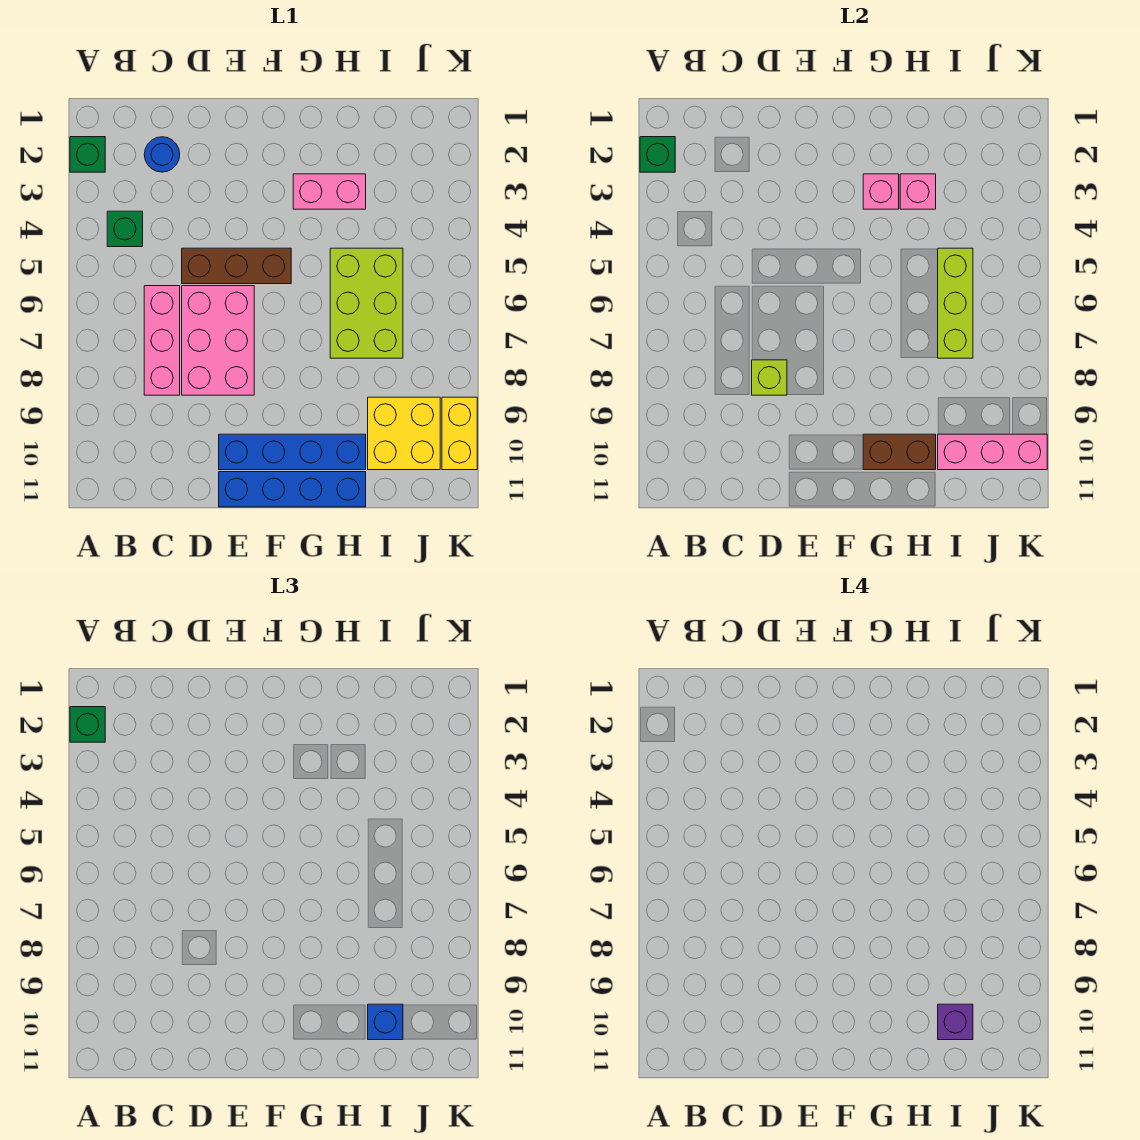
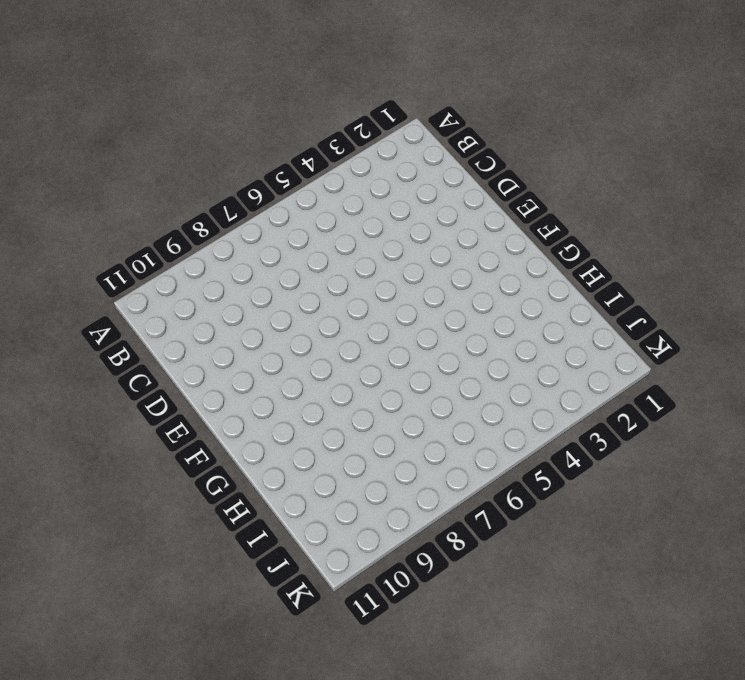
none -> green brick A2 level 1
none -> green brick B4 level 1
none -> blue round brick C2 level 1

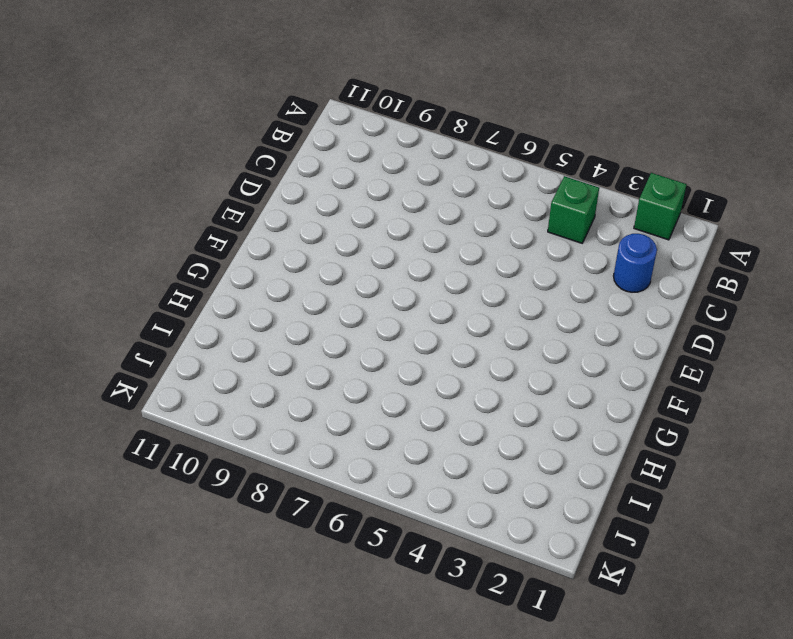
none -> pink brick C6:C8 level 1
none -> brown brick D5:F5 level 1
none -> pink brick D6:E8 level 1

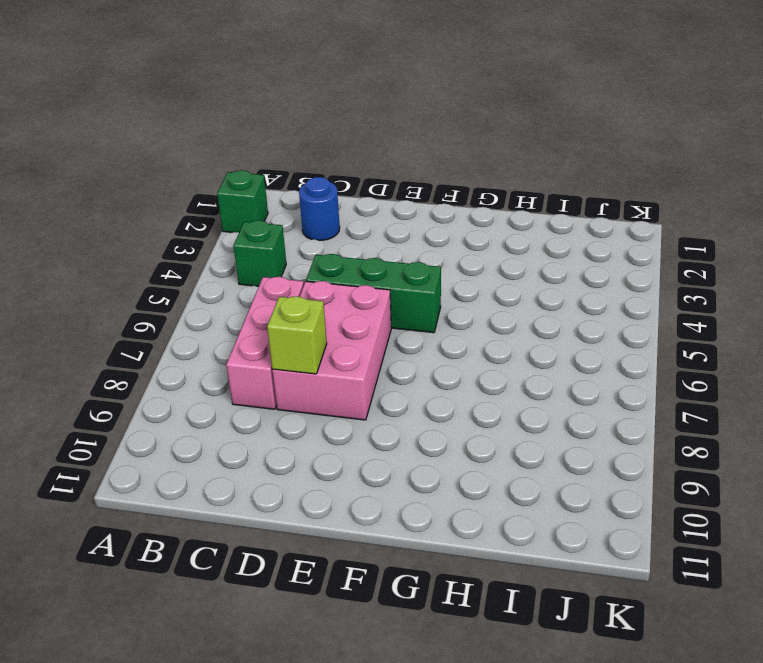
green brick D5:F5 level 1 -> brown brick D5:F5 level 1
none -> blue brick E10:H10 level 1
none -> blue brick E11:H11 level 1
none -> pink brick G3:H3 level 1

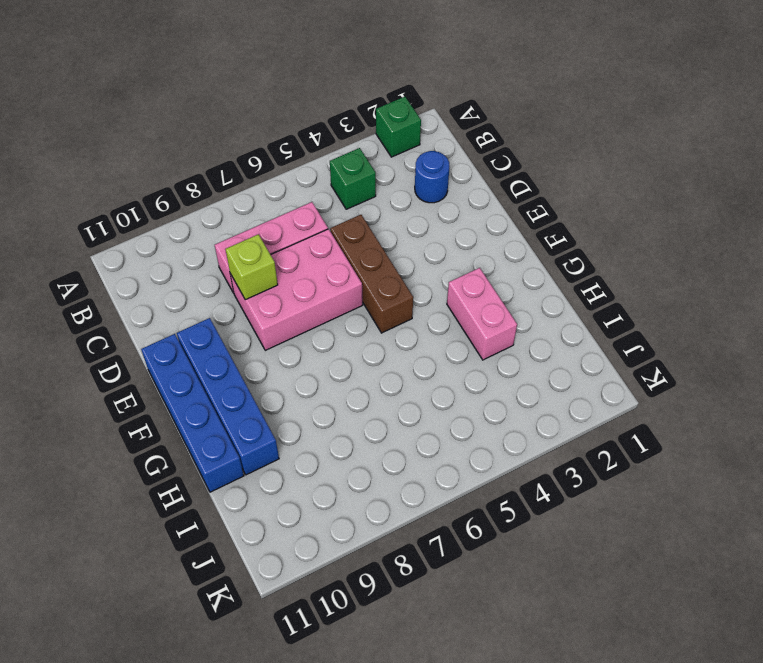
none -> lime brick H5:I7 level 1
none -> yellow brick I9:J10 level 1
none -> yellow brick K9:K10 level 1

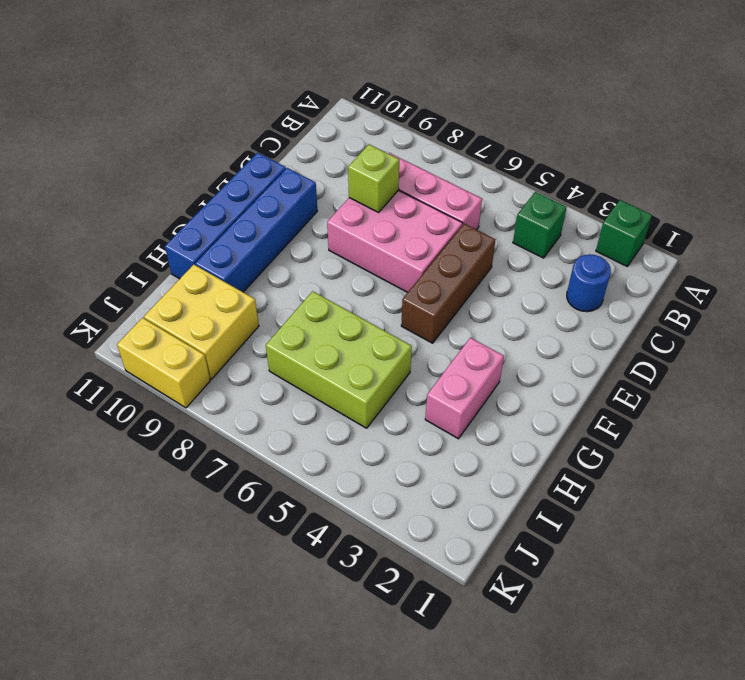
none -> green brick A2 level 2
none -> pink brick G3 level 2
none -> brown brick G10:H10 level 2

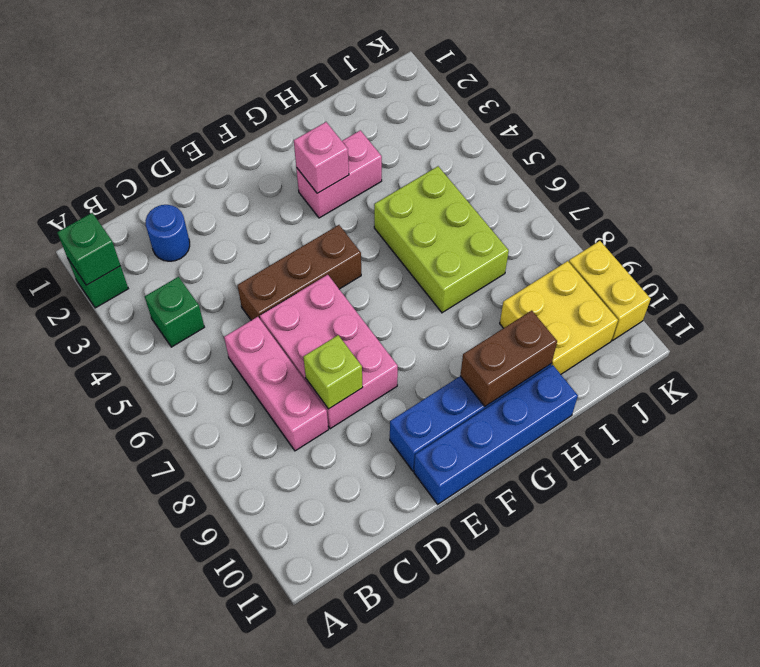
none -> pink brick H3 level 2
none -> lime brick I5:I7 level 2
none -> pink brick I10:K10 level 2

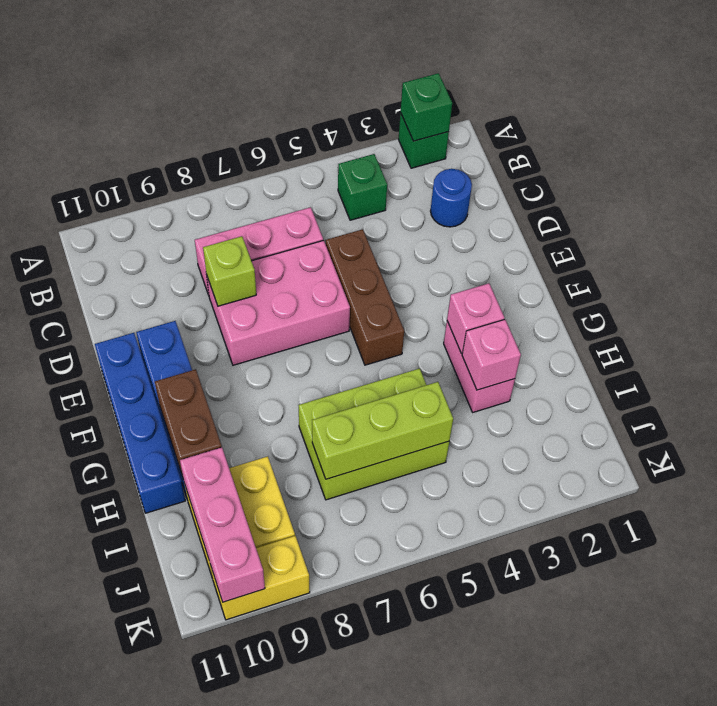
none -> green brick A2 level 3
none -> blue brick I10 level 3
none -> purple brick I10 level 4

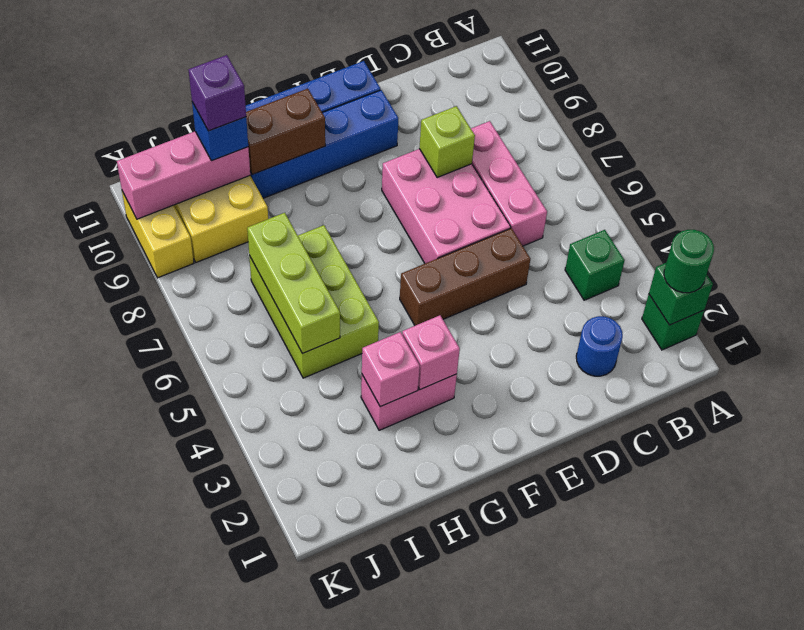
green round brick A2 level 3 -> green brick A2 level 3

